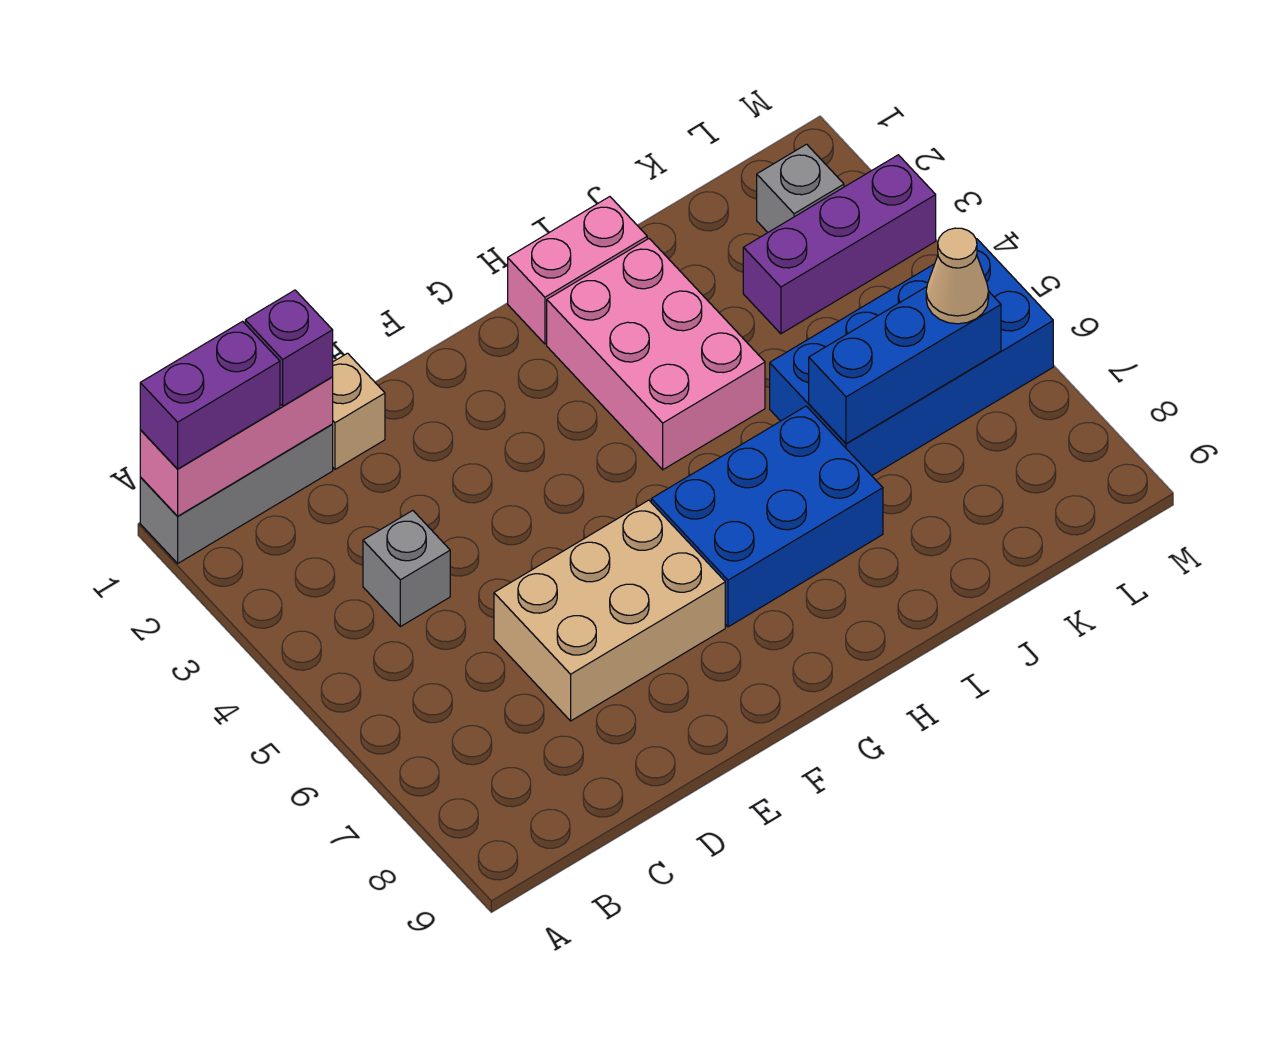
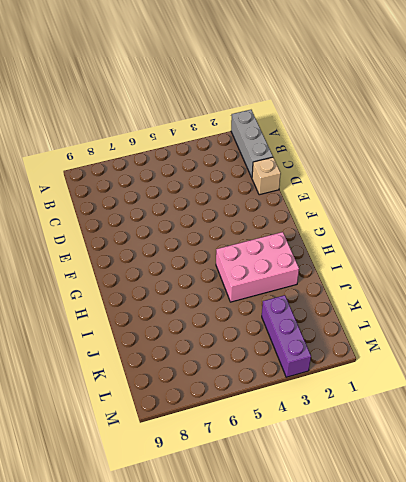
none -> grey brick C4 level 1
none -> tan brick D6:F7 level 1
none -> blue brick G6:I7 level 1

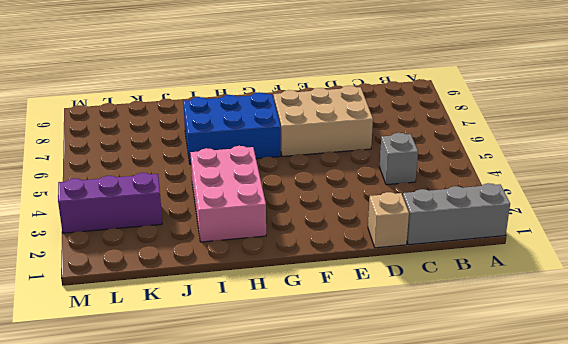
none -> pink brick H1:I1 level 1
none -> blue brick J5:M6 level 1
none -> grey brick L2 level 1

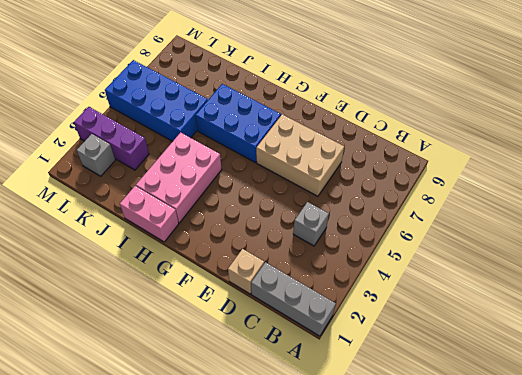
none -> pink brick A1:C1 level 2
none -> blue brick J6:L6 level 2
none -> purple brick A1:B1 level 3

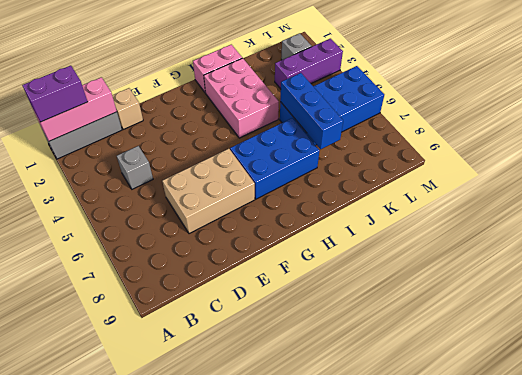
blue brick J5:J7 level 2 -> blue brick J6:L6 level 2
none -> purple brick C1 level 3
none -> tan cone L6 level 3

